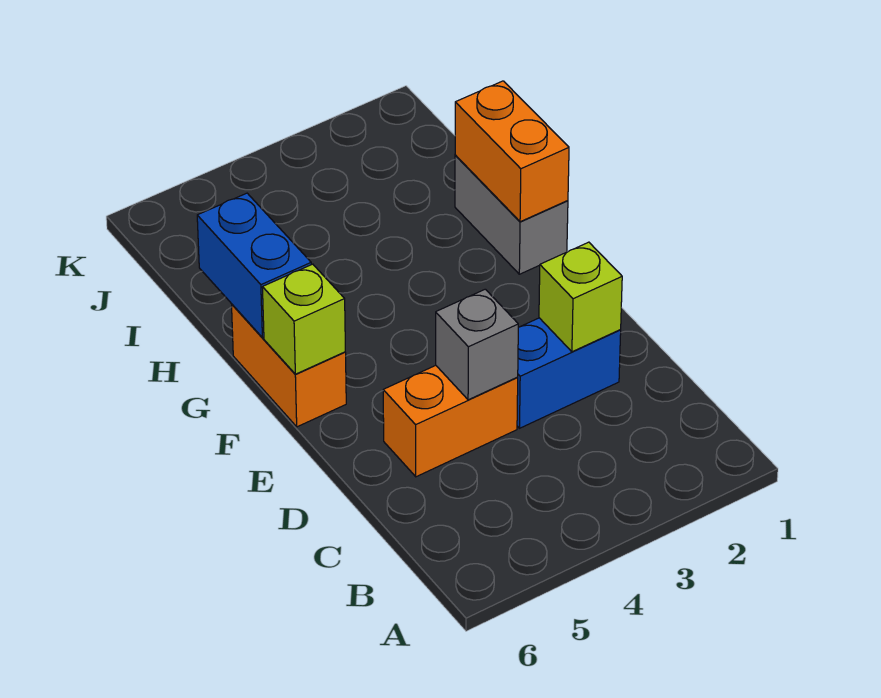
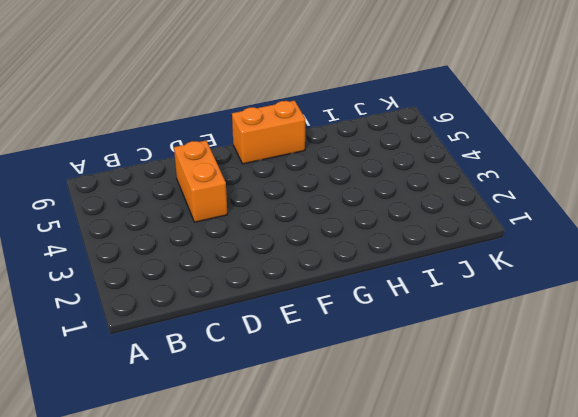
none -> blue brick D2:D3 level 1
none -> grey brick G1:H1 level 1

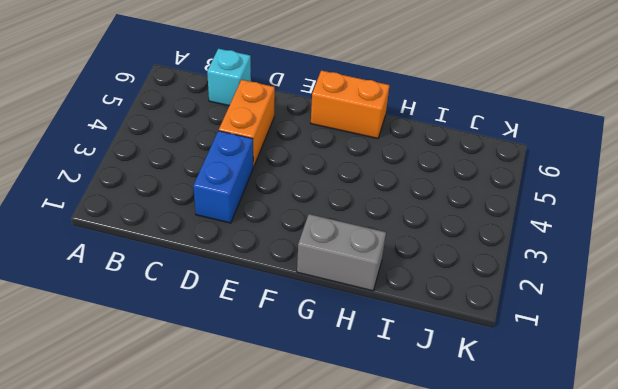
cyan brick C6 level 1 -> none
none -> lime brick D2 level 2
none -> grey brick D4 level 2

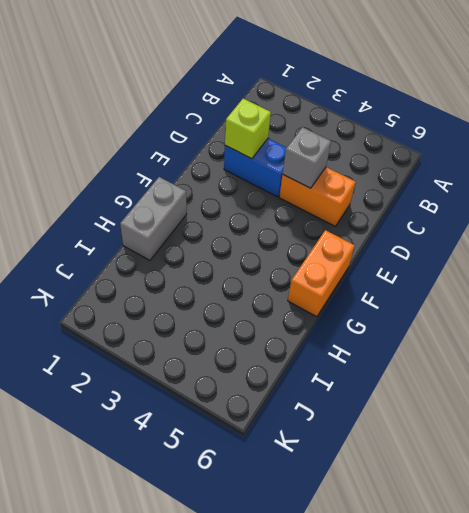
none -> lime brick F6 level 2
none -> orange brick G1:H1 level 2

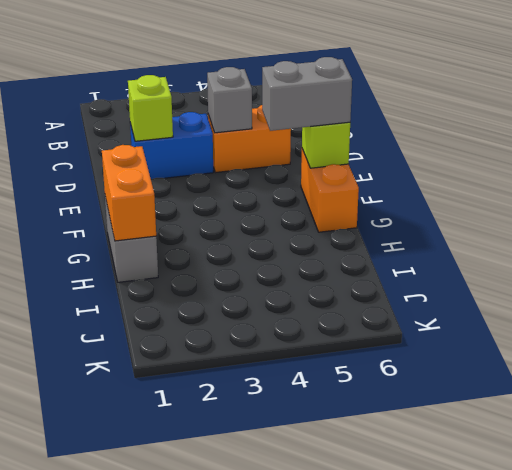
grey brick F5:F6 level 3 -> none
none -> blue brick G6:H6 level 2

